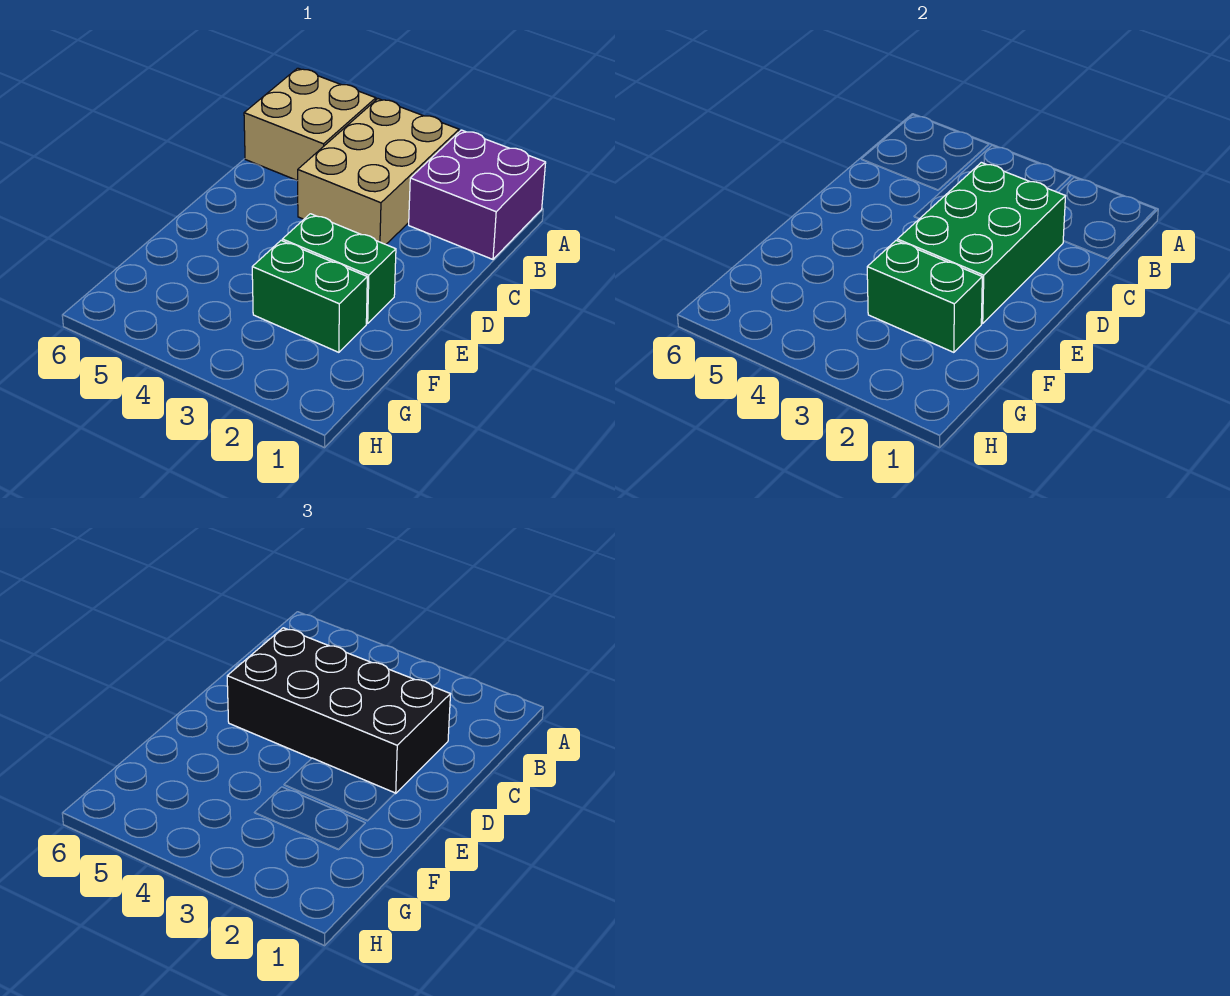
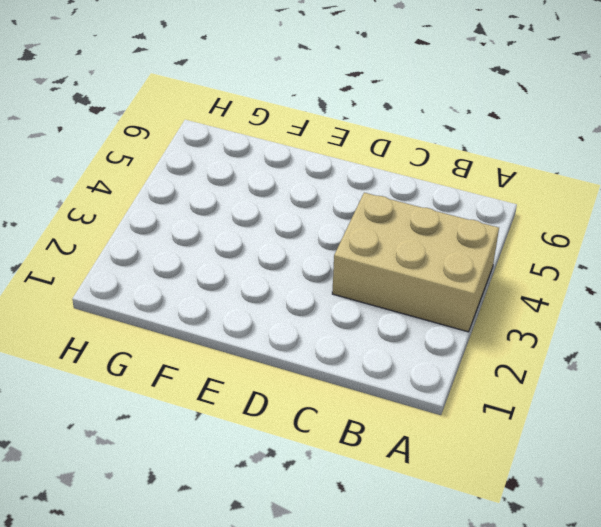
none -> purple brick A1:B2 level 1
none -> tan brick A5:B6 level 1

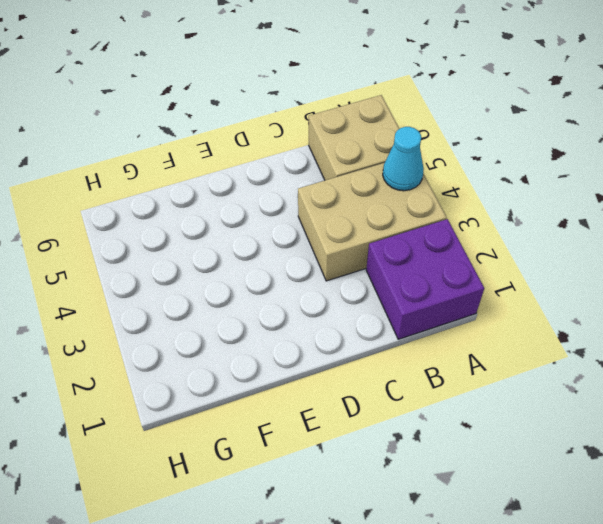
cyan cone A4 level 2 -> none
none -> green brick E2:E3 level 1
none -> green brick F2:F3 level 1

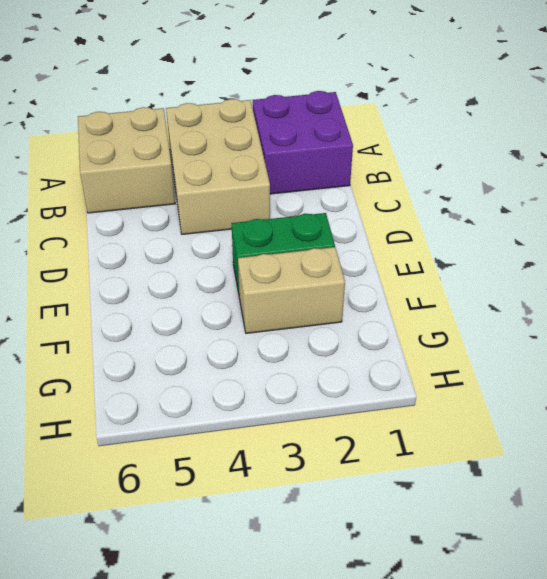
tan brick F2:F3 level 1 -> green brick F2:F3 level 1
none -> green brick C2:E3 level 2
none -> green brick F2:F3 level 2

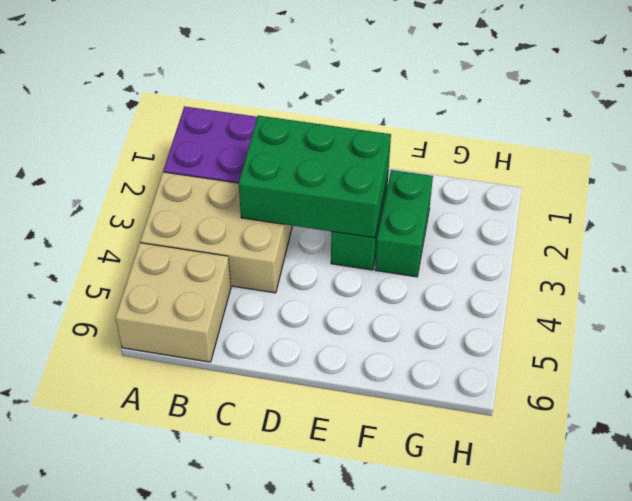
none -> green brick F2:F3 level 2
none -> black brick C2:D5 level 3

